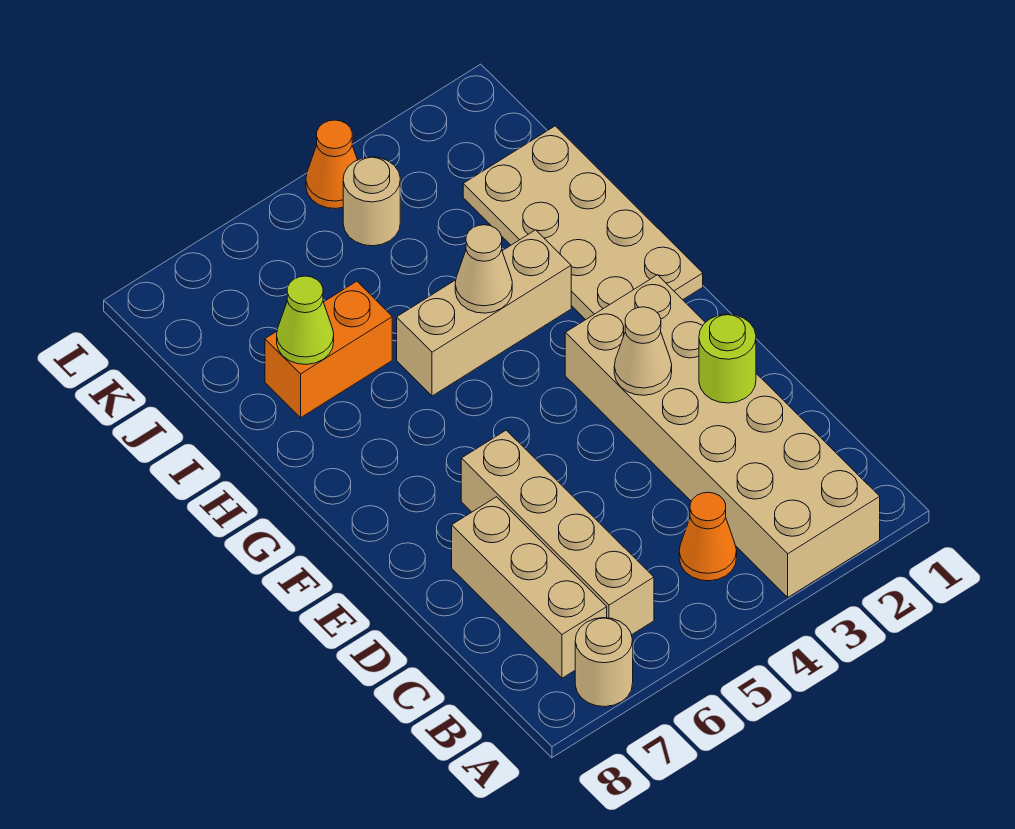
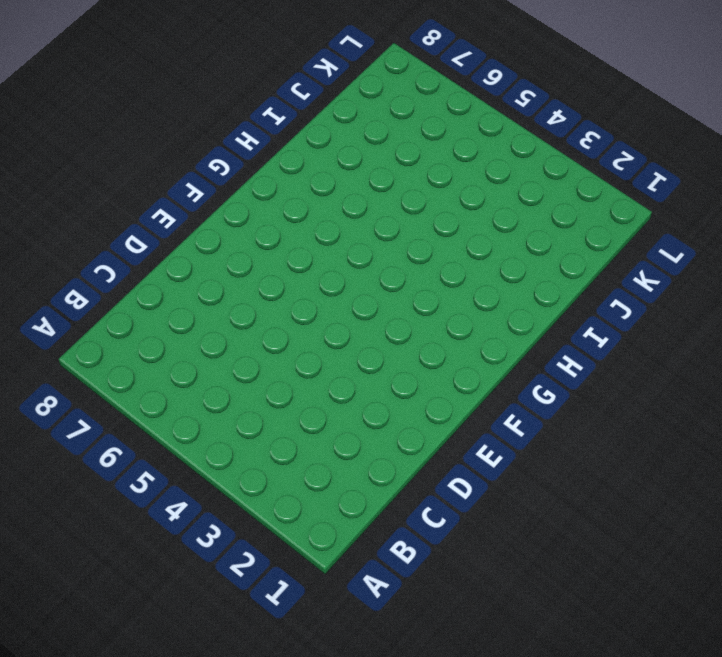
none -> tan brick A2:F3 level 1
none -> tan round brick A7 level 1
none -> orange cone B4 level 1

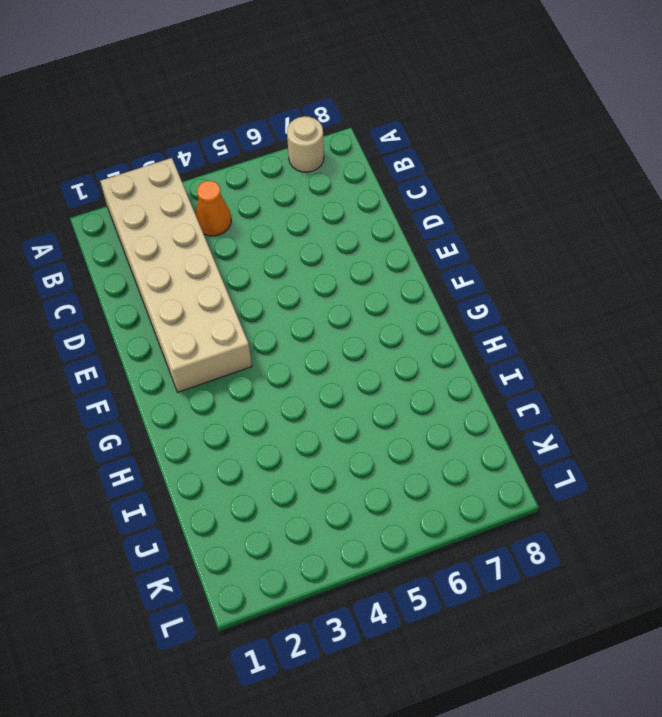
none -> tan brick B6:E6 level 1
none -> tan brick B7:D7 level 1
none -> tan plate G1:J2 level 1

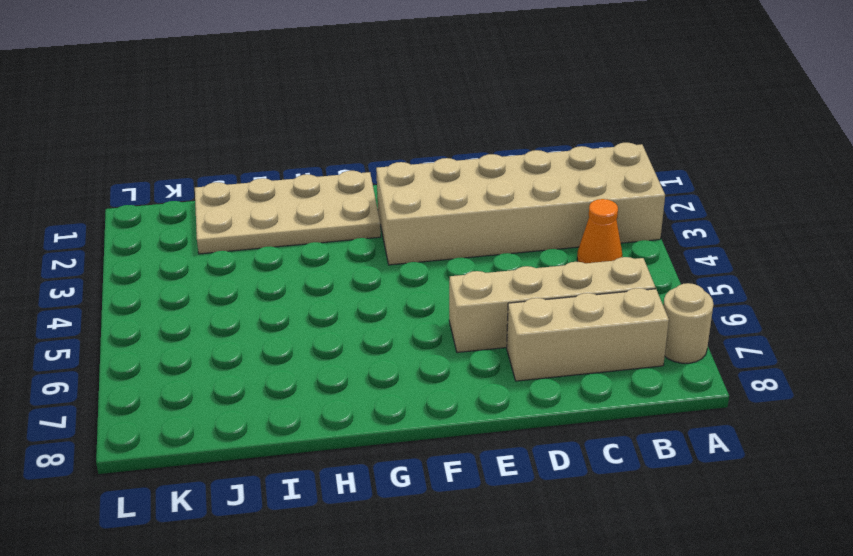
none -> tan brick H3:H5 level 1
none -> orange brick I6:I7 level 1
none -> tan round brick K4 level 1

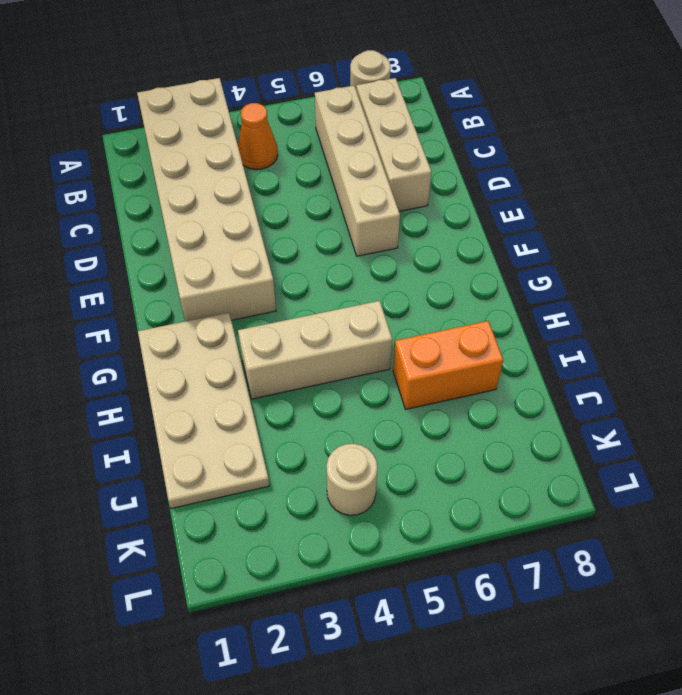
none -> orange cone L4 level 1
none -> lime round brick D2 level 2
none -> tan cone E3 level 2

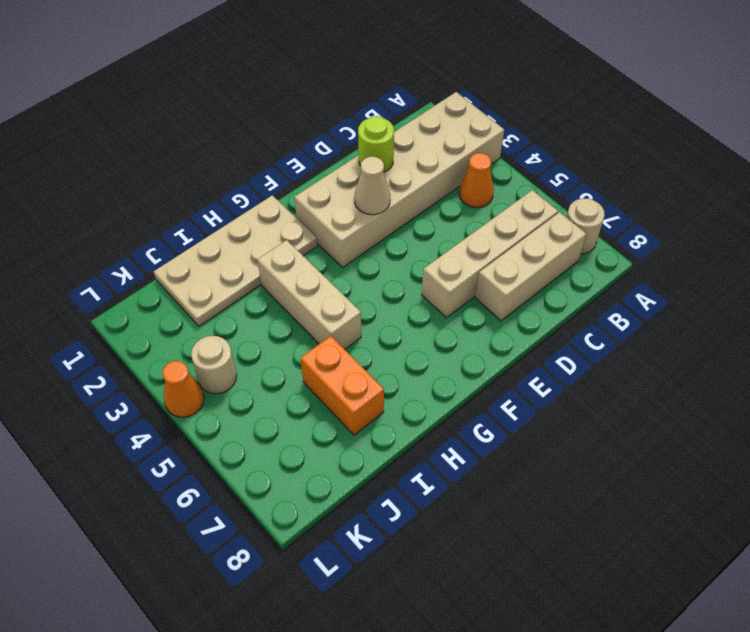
none -> tan cone H4 level 2
none -> lime cone I7 level 2

